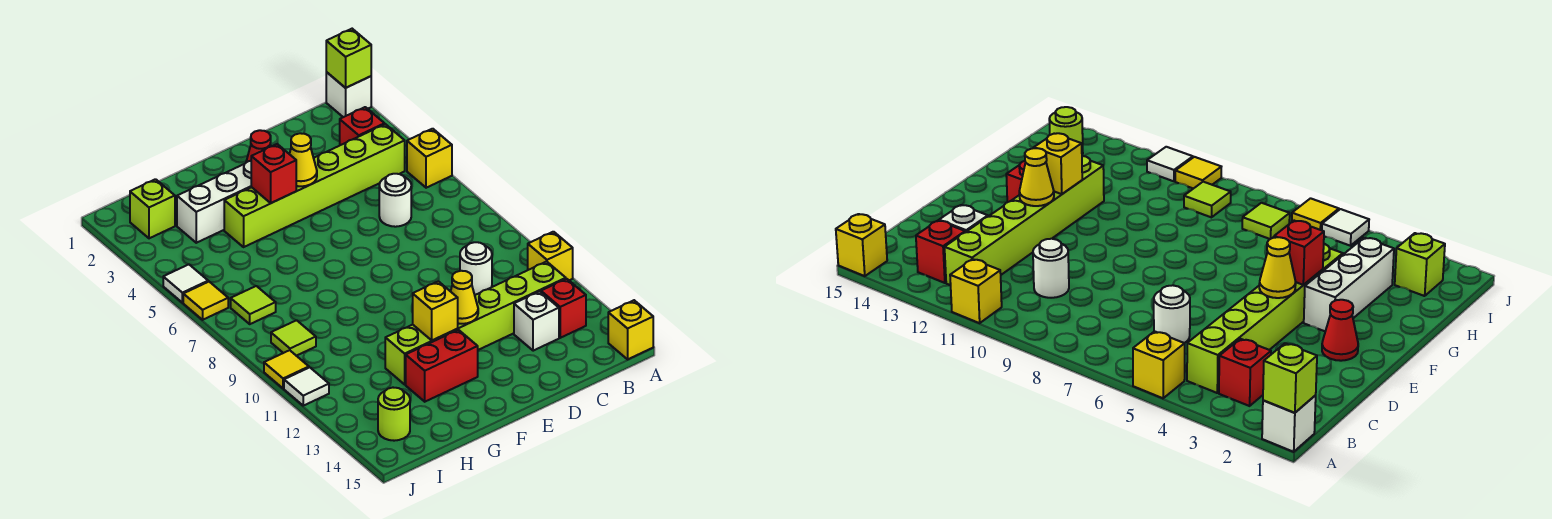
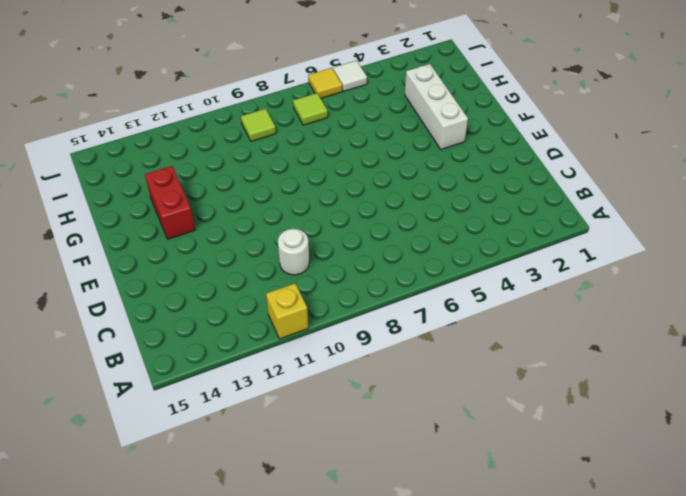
none -> white brick A1 level 1
none -> yellow brick A5 level 1
none -> yellow brick A15 level 1

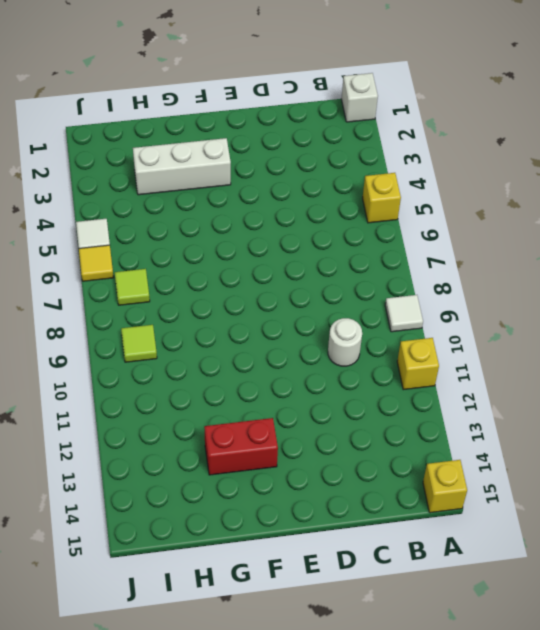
white tile A9 level 1 -> white tile J11 level 1
none -> red brick B3 level 1
none -> lime brick B4:G4 level 1
none -> lime brick B12:G12 level 1

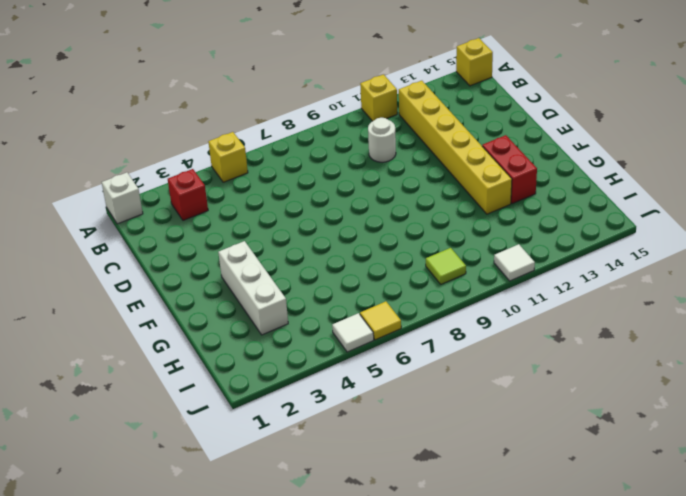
yellow brick B12:G12 level 1 -> lime brick B12:G12 level 1
none -> lime brick B4:G4 level 1
none -> red brick B13 level 1
none -> white round brick C6 level 1

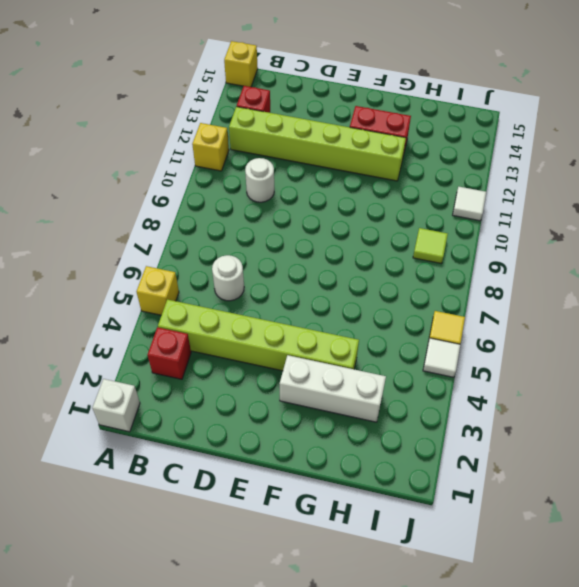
none -> white brick C13 level 1
none -> red cone E2 level 1
none -> lime brick I2 level 1

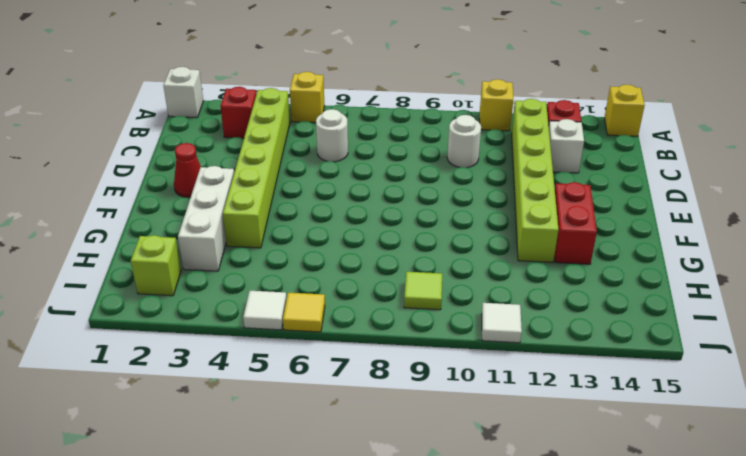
none -> lime tile I7 level 1
none -> lime round brick I14 level 1
none -> yellow tile J10 level 1

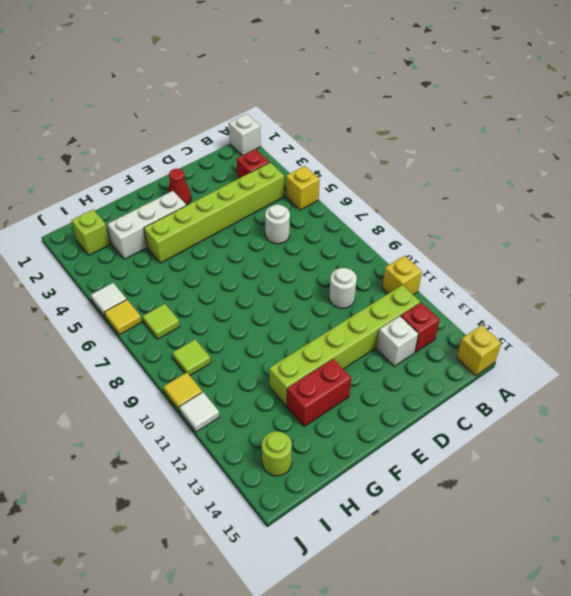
none -> lime brick A1 level 2
none -> yellow cone E4 level 2
none -> yellow cone E12 level 2

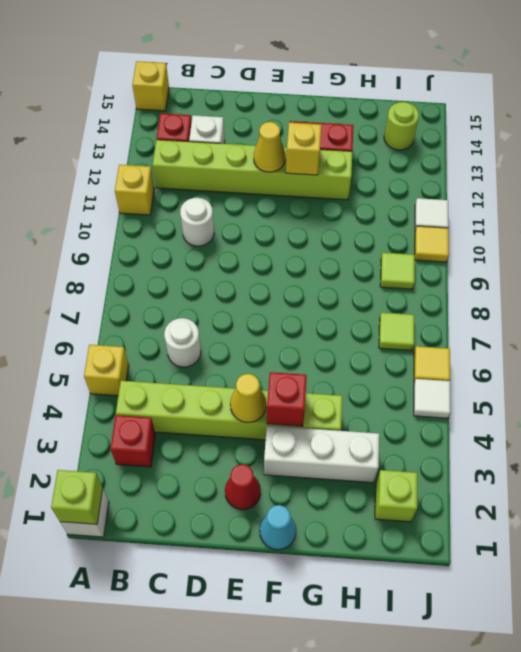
cyan cone F1 level 1 -> none

